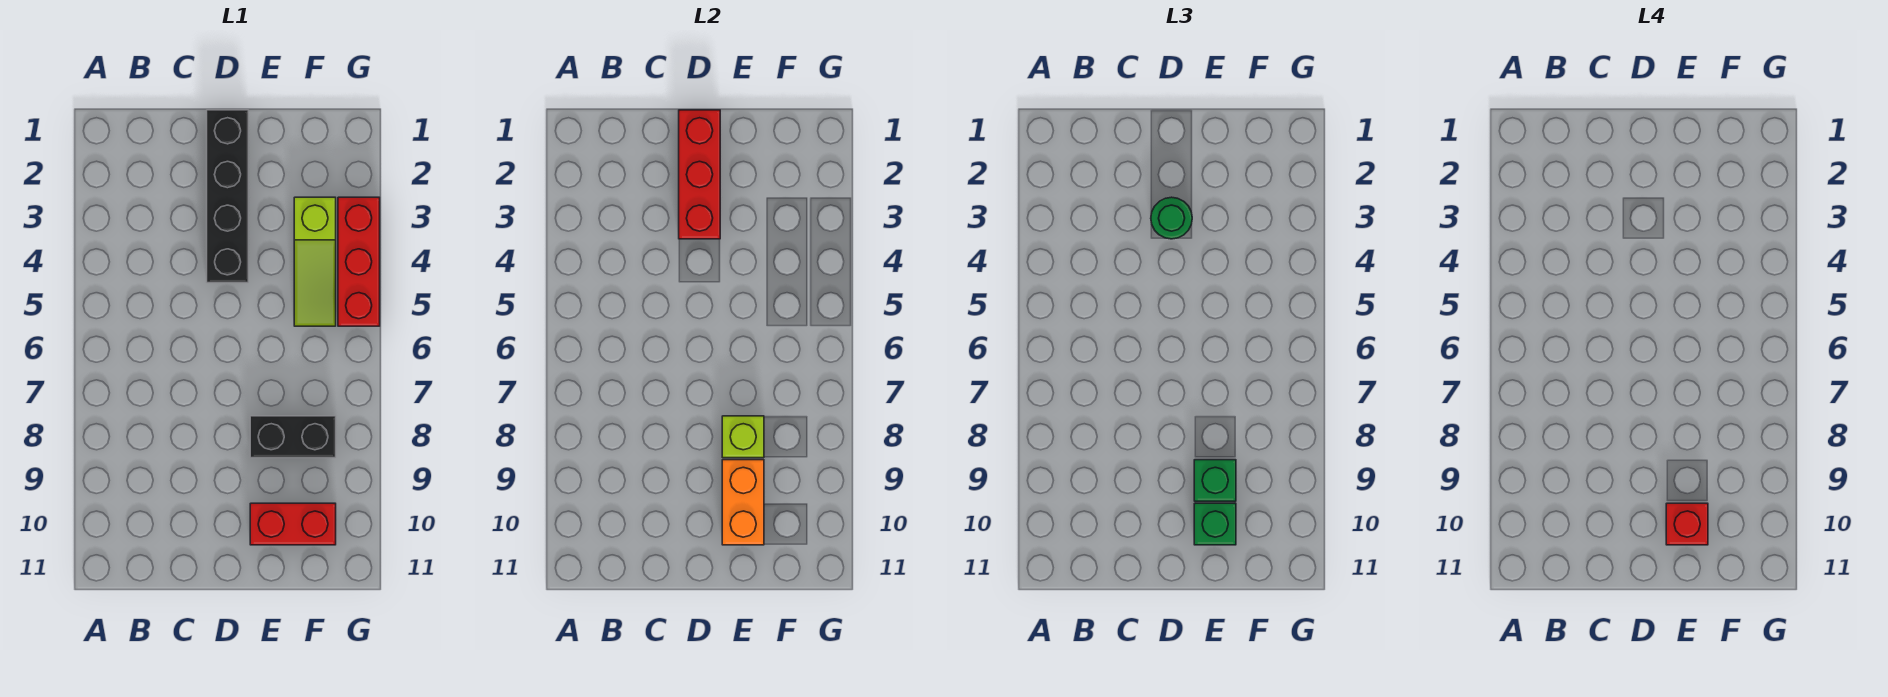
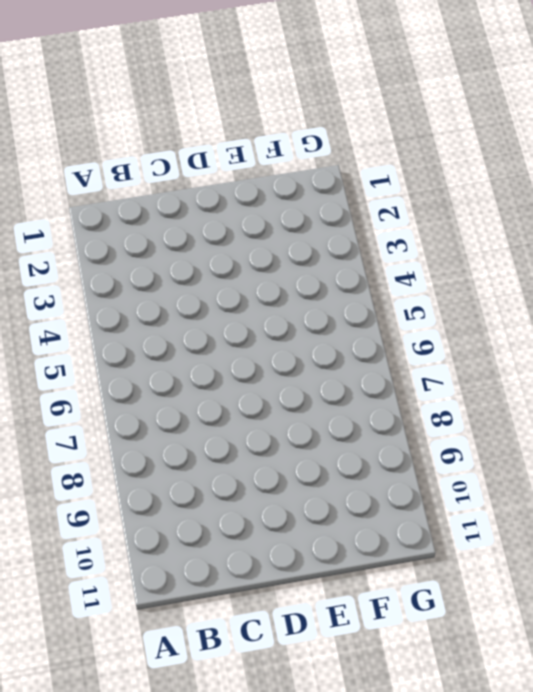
none -> black brick D1:D4 level 1
none -> black brick E8:F8 level 1
none -> red brick E10:F10 level 1

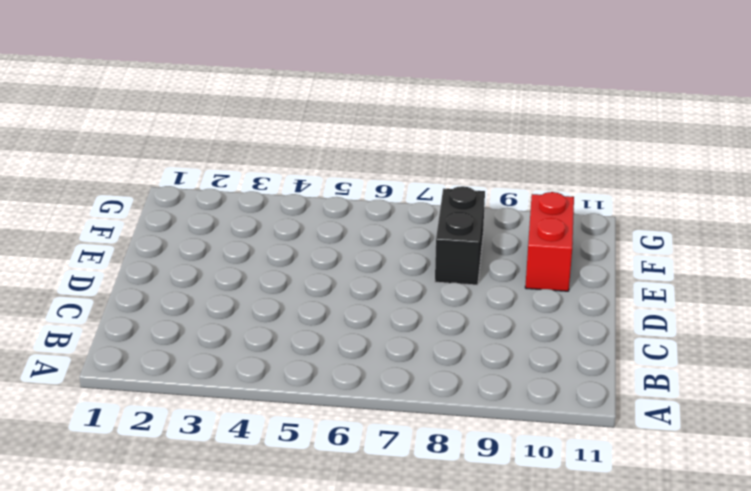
none -> black brick D1:D4 level 1
none -> lime slope F3:F5 level 1 top 3
none -> red brick G3:G5 level 1

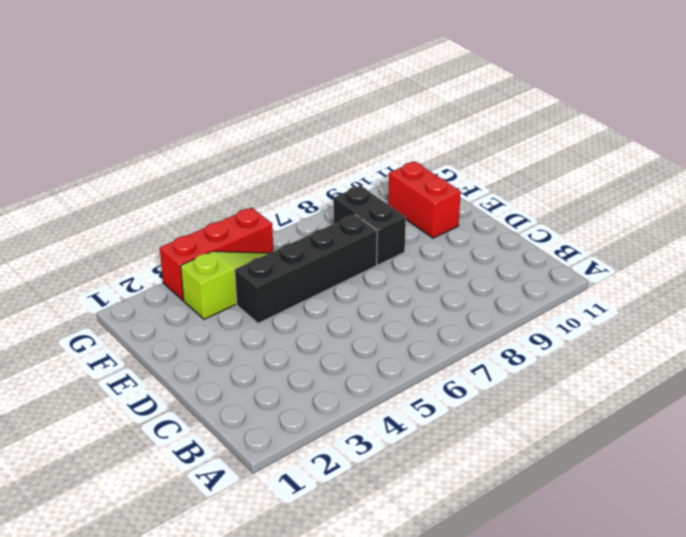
black brick E4:E7 level 1 -> black brick D1:D4 level 1
none -> red brick D1:D3 level 2
none -> lime brick E8 level 2
none -> orange brick E9:E10 level 2

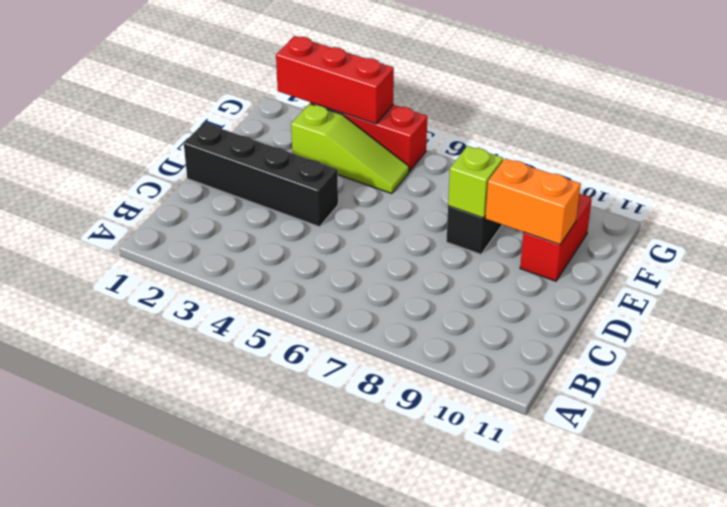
red brick G2:G4 level 2 -> red brick D1:D3 level 2
none -> green round brick D3 level 3
none -> green brick E9 level 3
none -> green brick E10 level 3

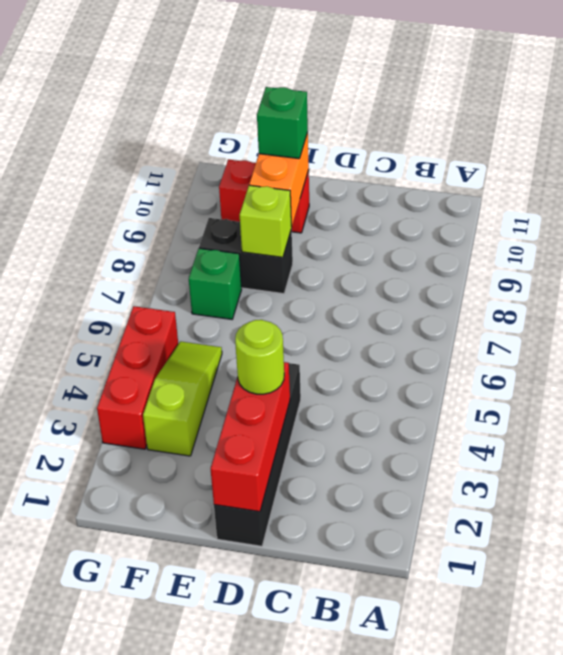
lime round brick D3 level 3 -> green round brick D3 level 3
green brick F7 level 1 -> green brick E9 level 3
none -> red brick E10 level 4

